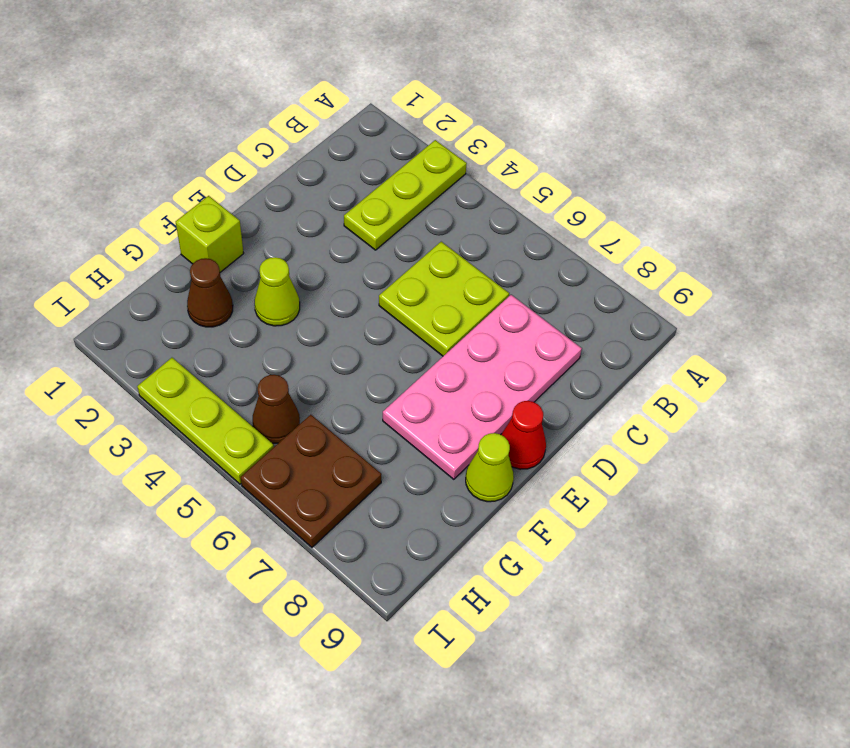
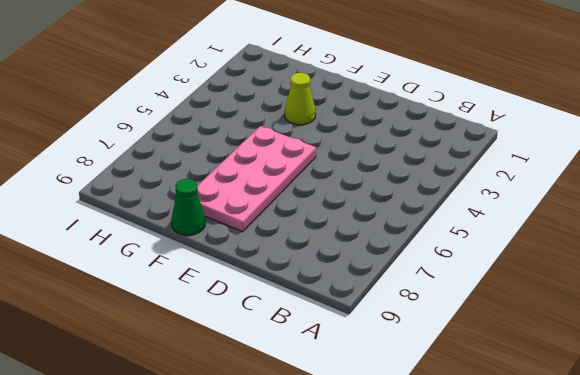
pink plate E5:F8 level 1 -> pink plate C7:F8 level 1
green cone F9 level 1 -> lime cone F9 level 1
none -> lime plate A3:C3 level 1
none -> lime plate C5:D6 level 1

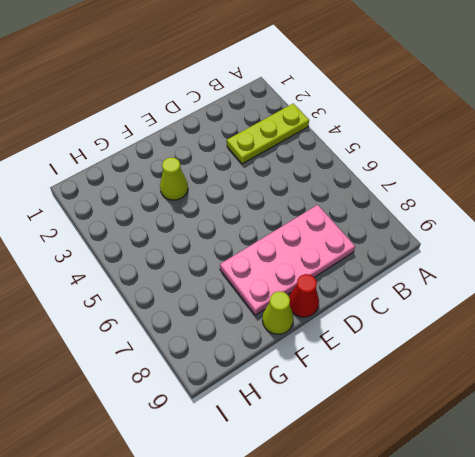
none -> lime plate C5:D6 level 1
none -> lime brick F1 level 1

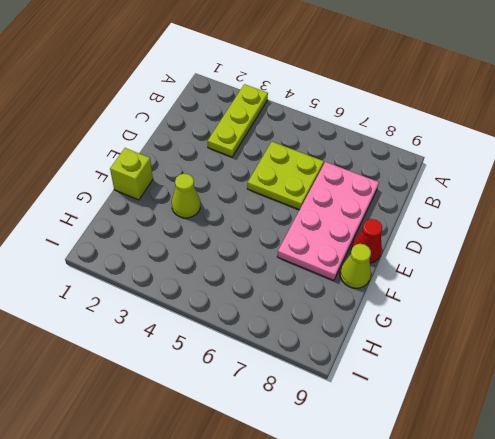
none -> brown cone G2 level 1
none -> brown cone H5 level 1

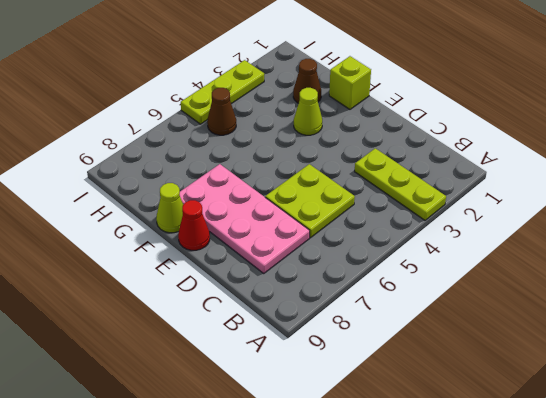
none -> brown plate H6:I7 level 1

